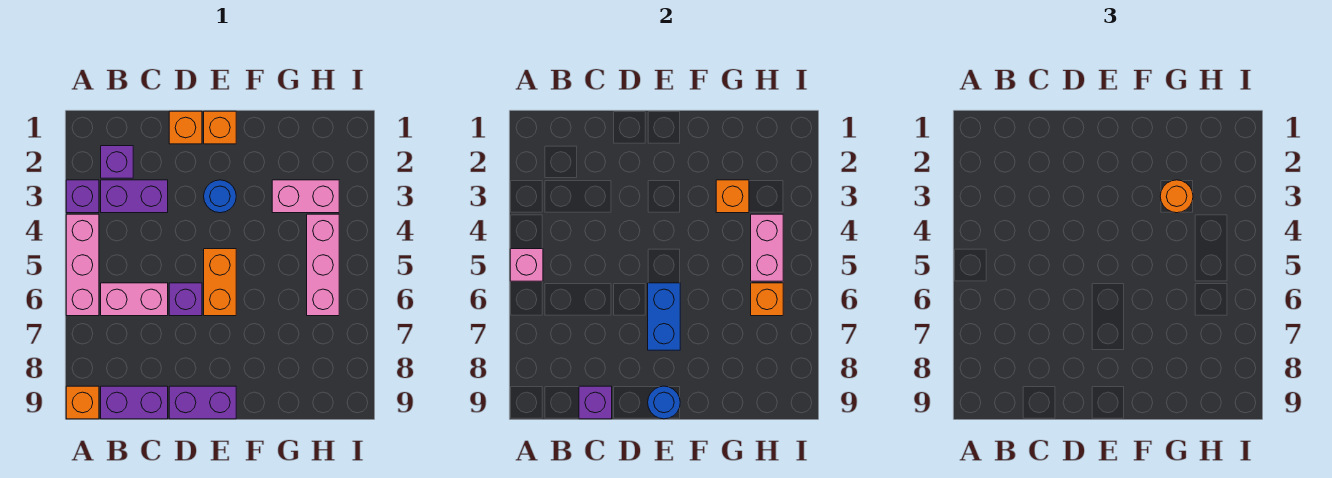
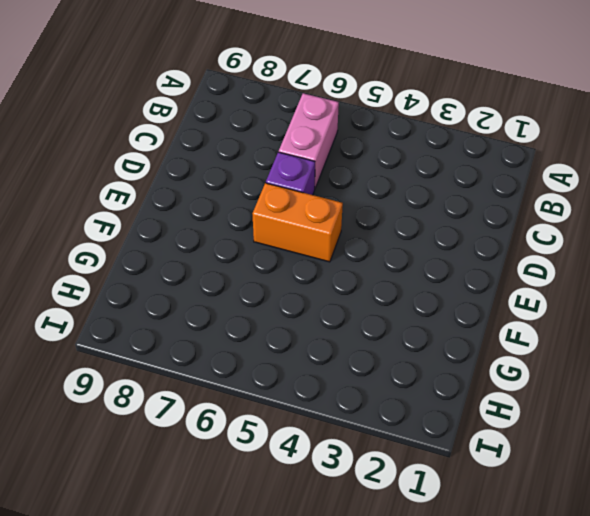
none -> purple brick A3 level 1
none -> pink brick A4:A6 level 1
none -> orange brick A9 level 1

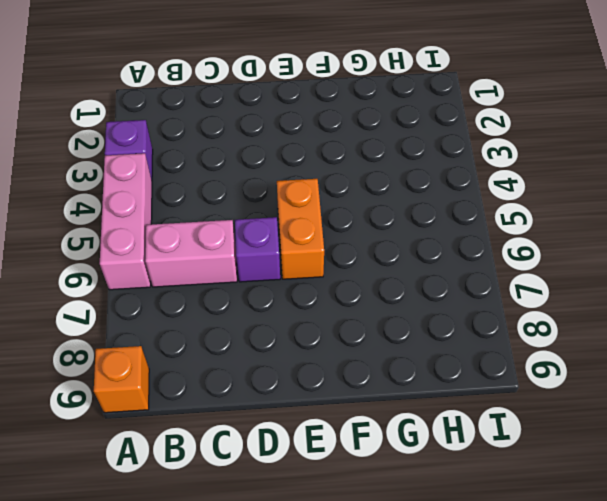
none -> purple brick B2 level 1
none -> purple brick B3:C3 level 1
none -> purple brick B9:C9 level 1

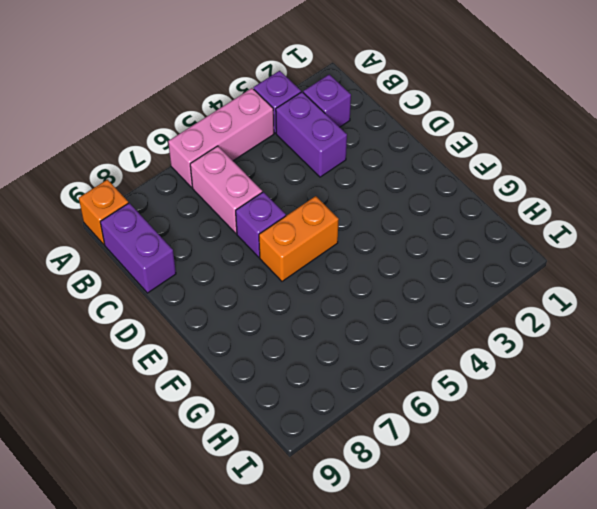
none -> orange brick D1 level 1
none -> purple brick D9:E9 level 1
none -> orange brick E1 level 1

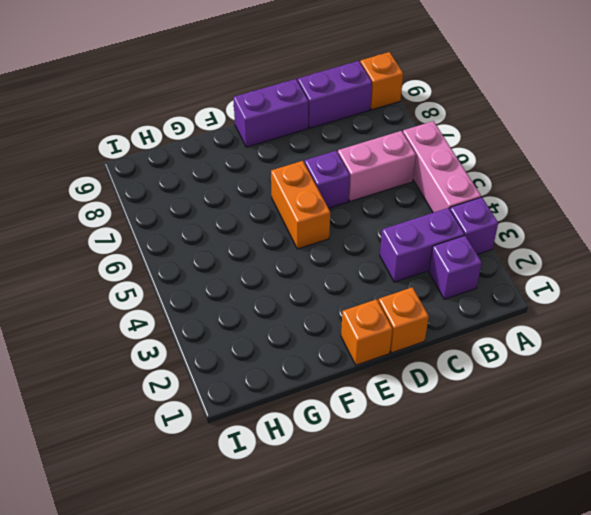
none -> blue round brick E3 level 1
none -> pink brick G3:H3 level 1
none -> pink brick H4:H6 level 1

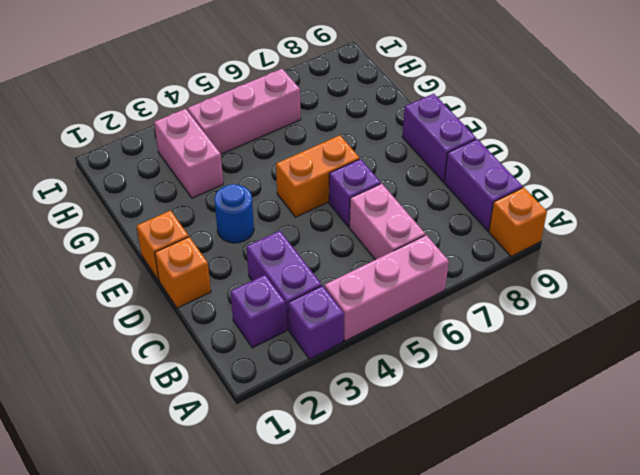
none -> pink brick A5 level 2
none -> purple brick C9 level 2
none -> blue brick E6:E7 level 2

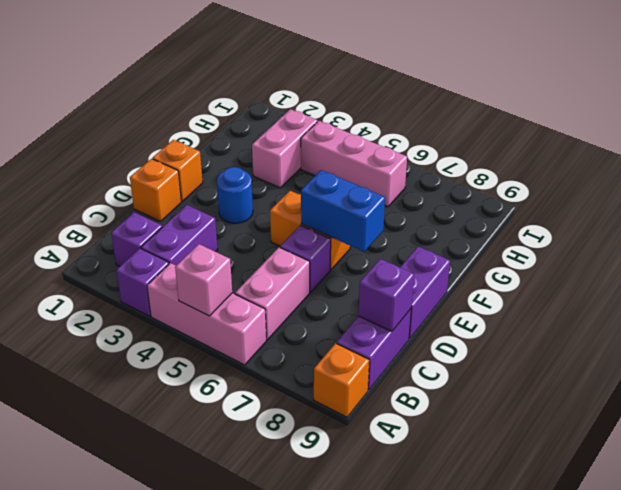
none -> blue round brick E9 level 2
none -> orange brick G3 level 2
none -> pink brick H4:H5 level 2

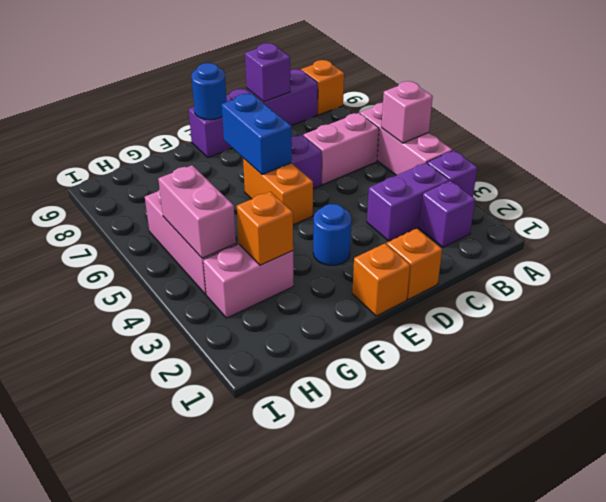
none -> orange brick H6 level 2
none -> orange round brick G3 level 3

